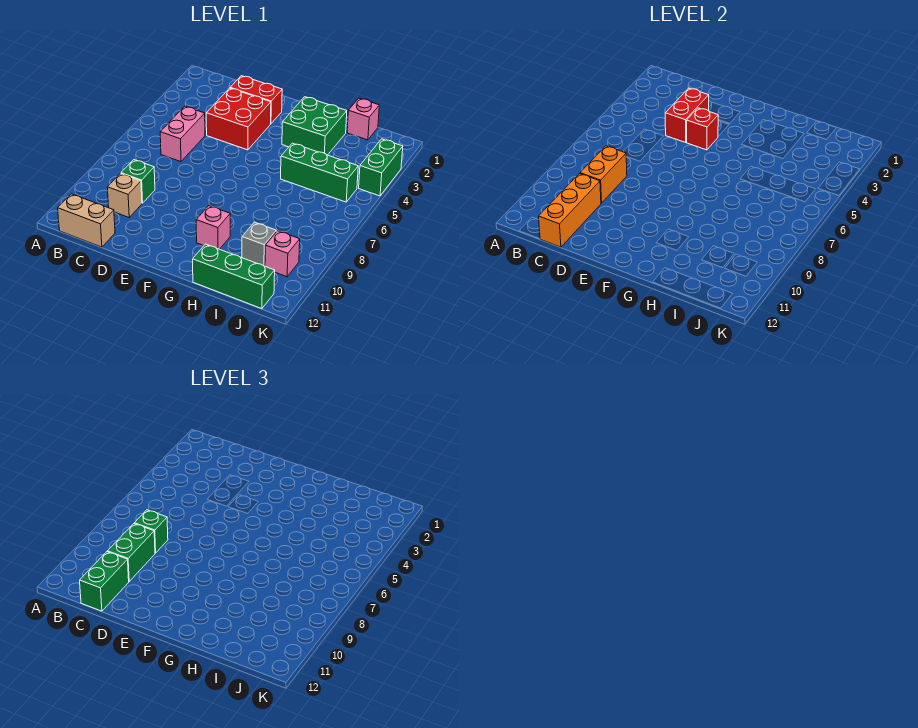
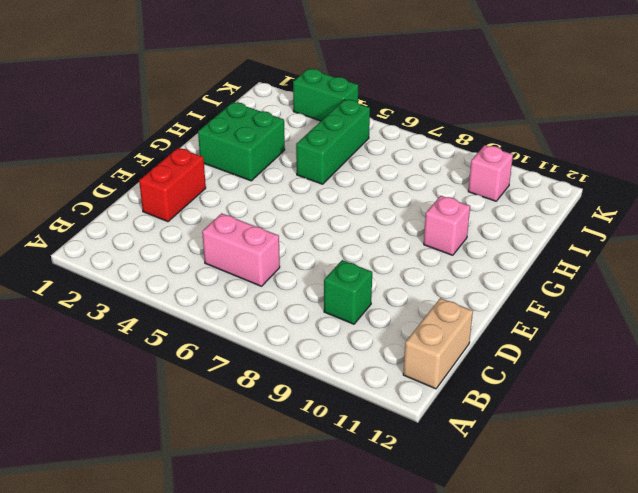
none -> tan brick C10 level 1
none -> red brick D3:E4 level 1
none -> green brick H12:J12 level 1

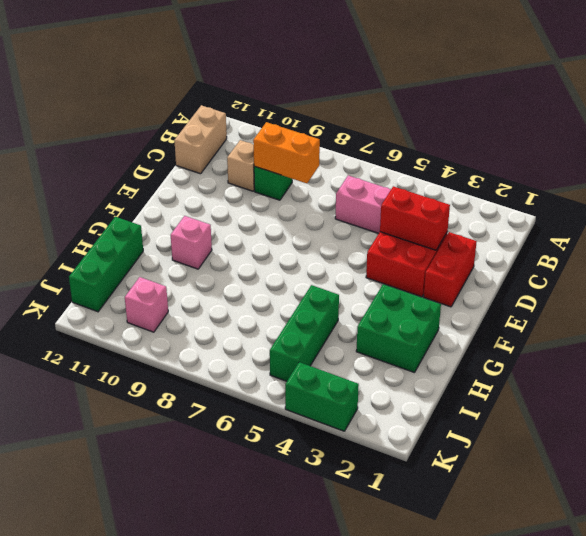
none -> pink brick I1 level 1
none -> grey brick I10 level 1
none -> orange brick C10:C12 level 2

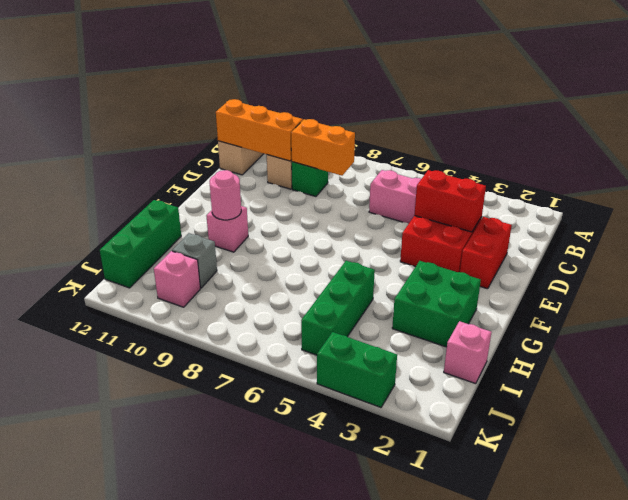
pink round brick G10 level 2 -> none
none -> red brick E4 level 2
none -> green brick C8 level 3
none -> green brick C9:C10 level 3

